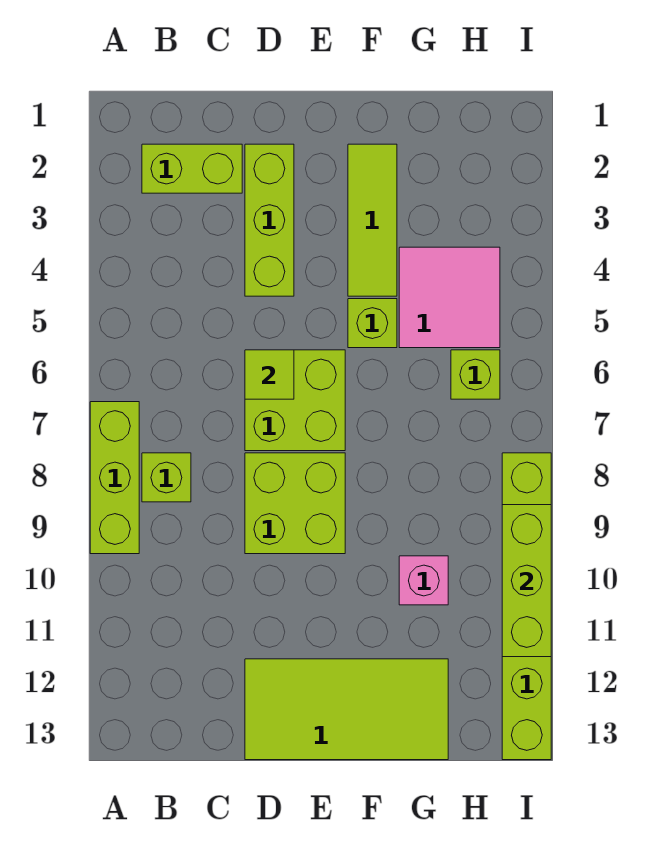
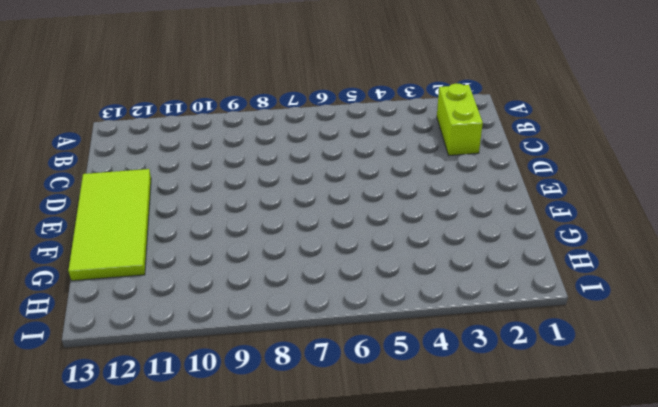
none -> lime brick A7:A9 level 1
none -> lime brick B8 level 1
none -> lime brick D2:D4 level 1

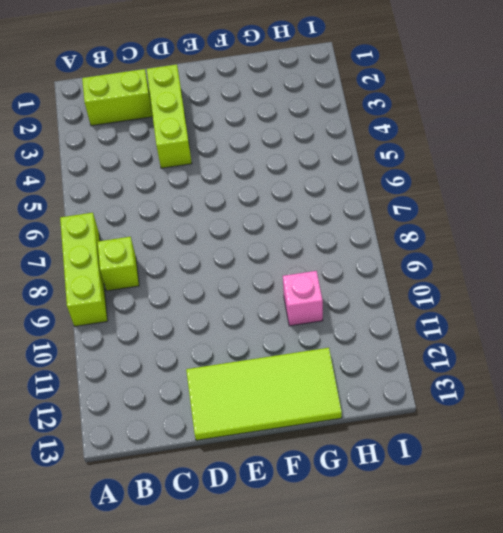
none -> lime brick D6:E7 level 1
none -> lime brick D8:E9 level 1
none -> lime tile F2:F4 level 1

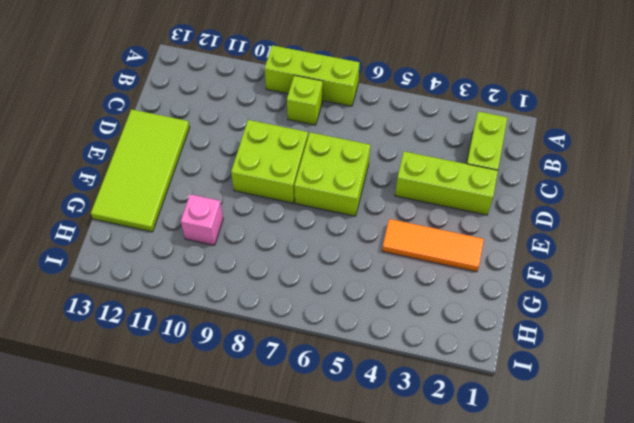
orange tile F2:F4 level 1 -> lime tile F2:F4 level 1
none -> lime brick F5 level 1
none -> pink tile G4:H5 level 1
none -> lime brick H6 level 1

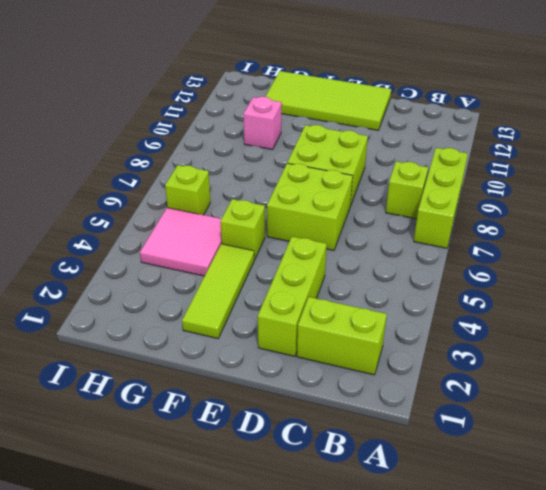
none -> lime brick I8:I13 level 1
none -> lime tile D6 level 2
none -> lime brick I9:I11 level 2

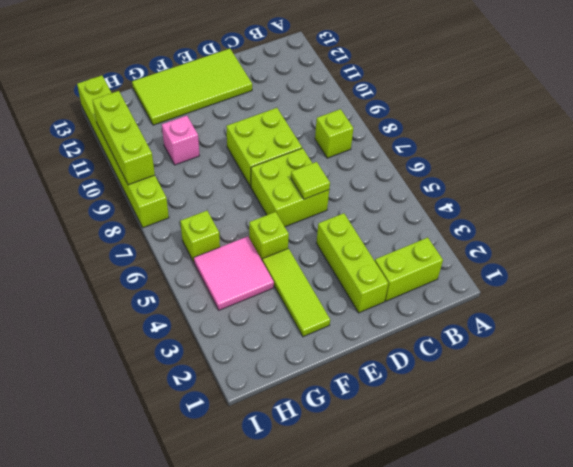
none -> lime brick A7:A9 level 1

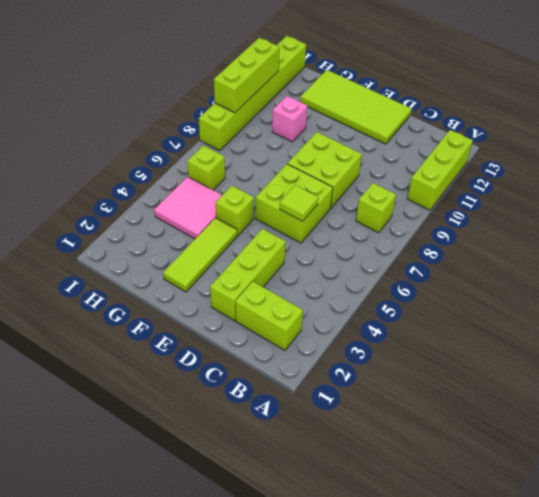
lime brick A10:A12 level 1 -> lime brick A7:A9 level 1

